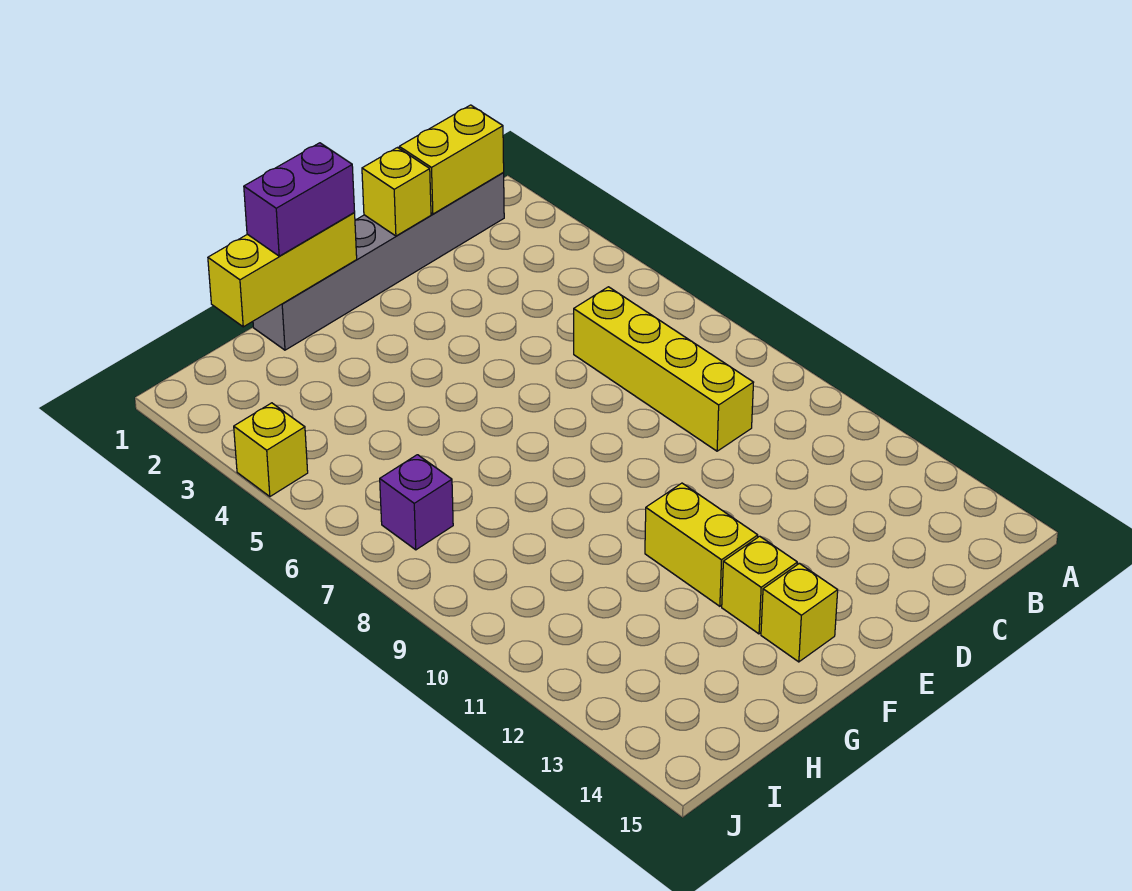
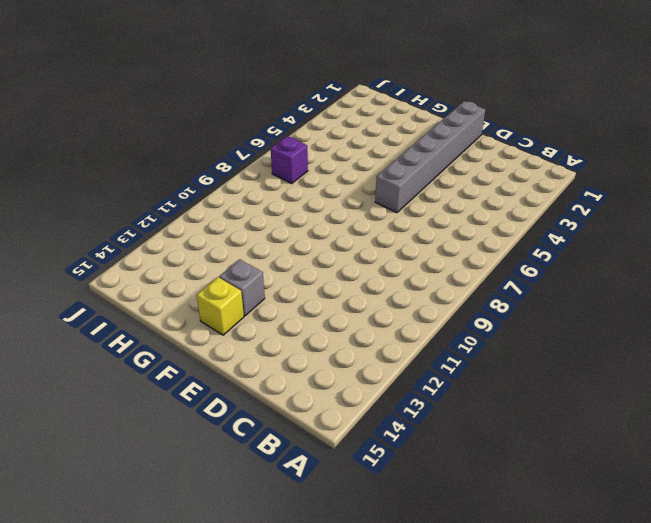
grey brick E1:E6 level 1 -> grey brick B1:G1 level 1
grey brick F13 level 1 -> yellow brick F13 level 1
none -> yellow brick C6:C9 level 1
none -> yellow brick F11:F12 level 1

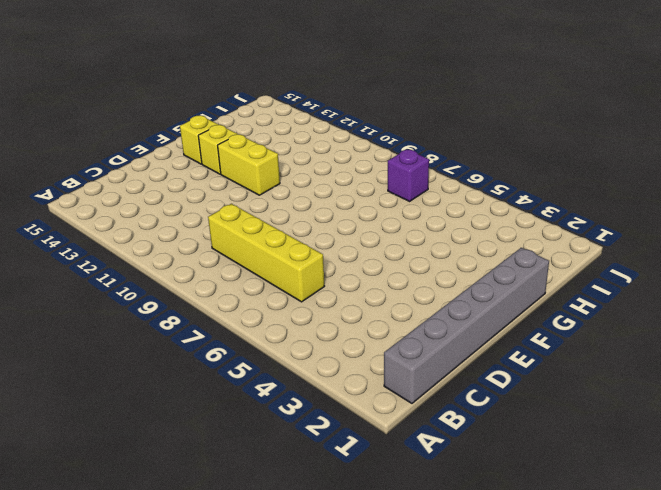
none -> yellow brick J4 level 1
none -> yellow brick B1:C1 level 2

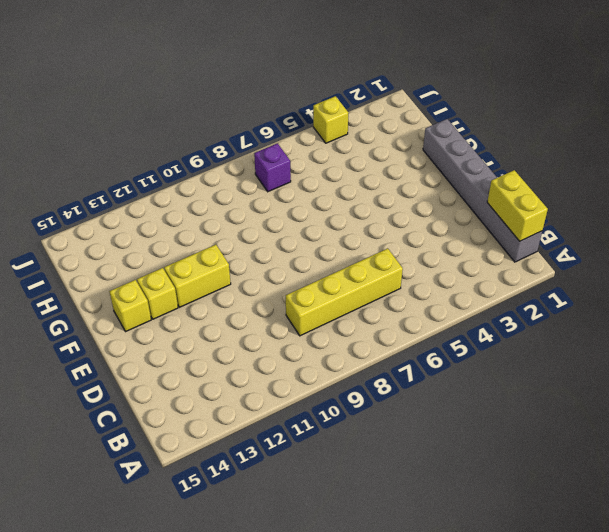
none -> yellow brick D1 level 2
none -> yellow brick F1:H1 level 2

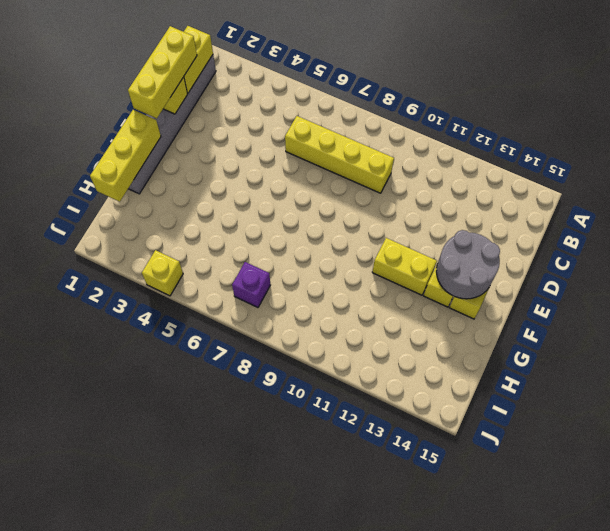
yellow brick C1:E1 level 3 -> none
grey round brick E13:F14 level 2 -> none
none -> purple brick F1:G1 level 3

